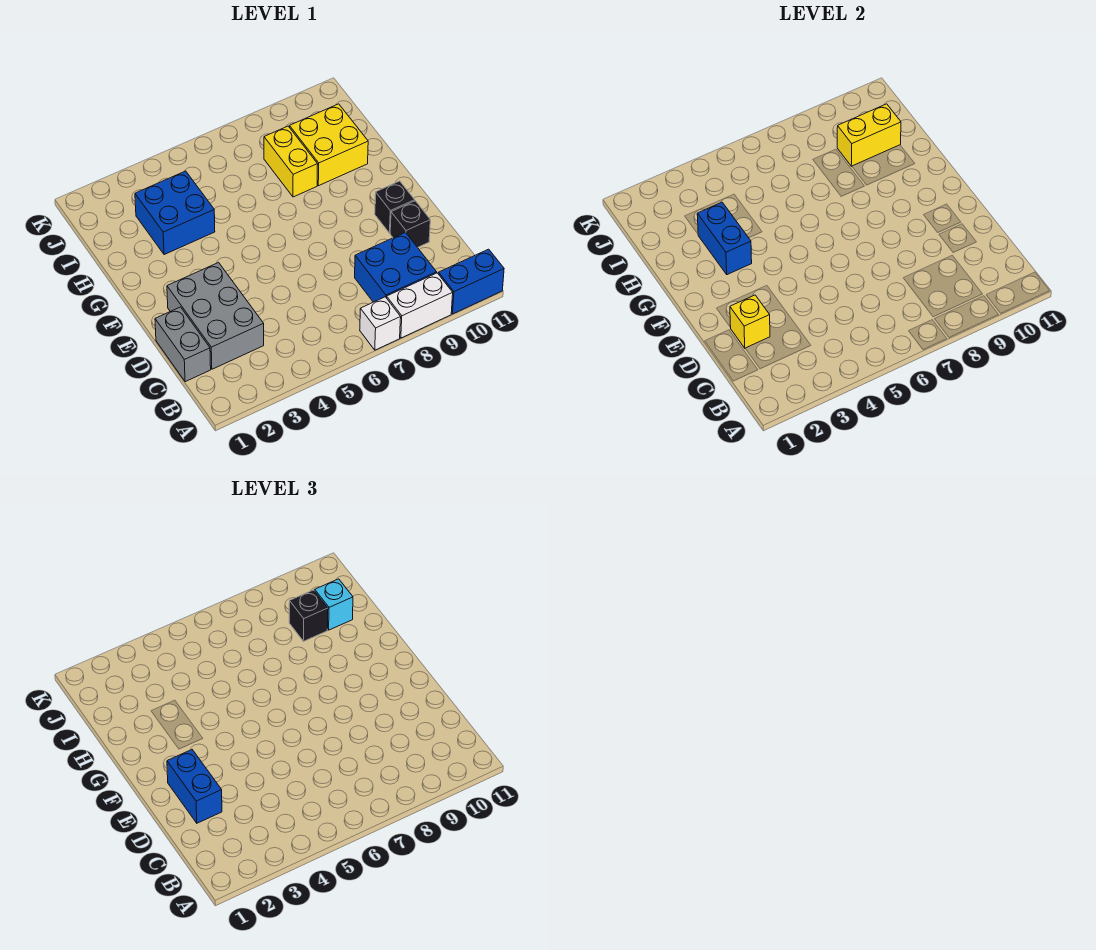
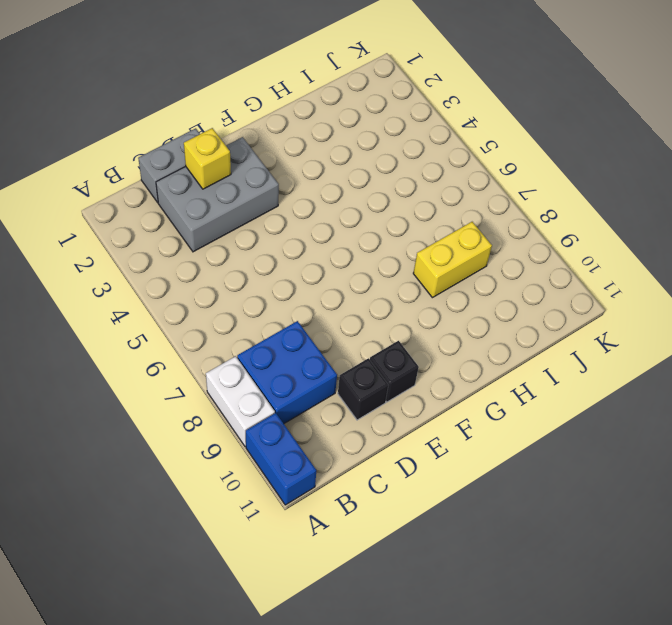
none -> white brick A7 level 1
none -> blue brick H3:I4 level 1
none -> yellow brick H9:I10 level 1

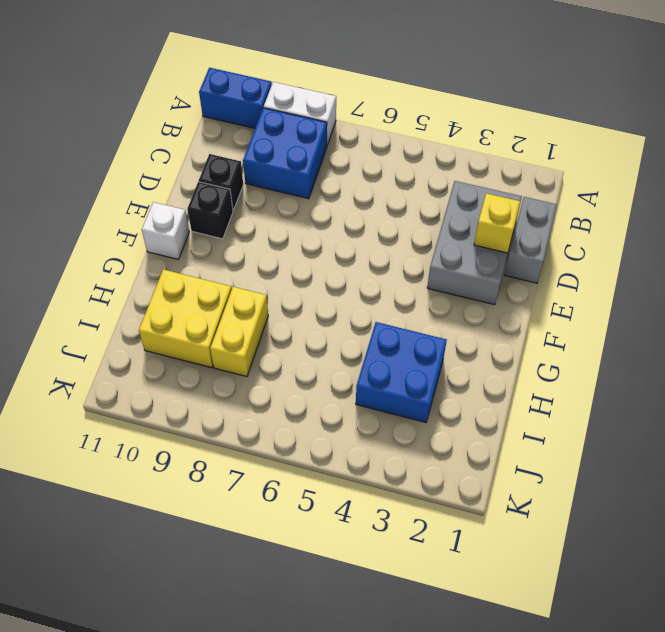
white brick F11 level 1 -> white brick A7 level 1
none -> blue brick G3:H3 level 2
none -> yellow brick I9:I10 level 2
none -> blue brick D2:E2 level 3

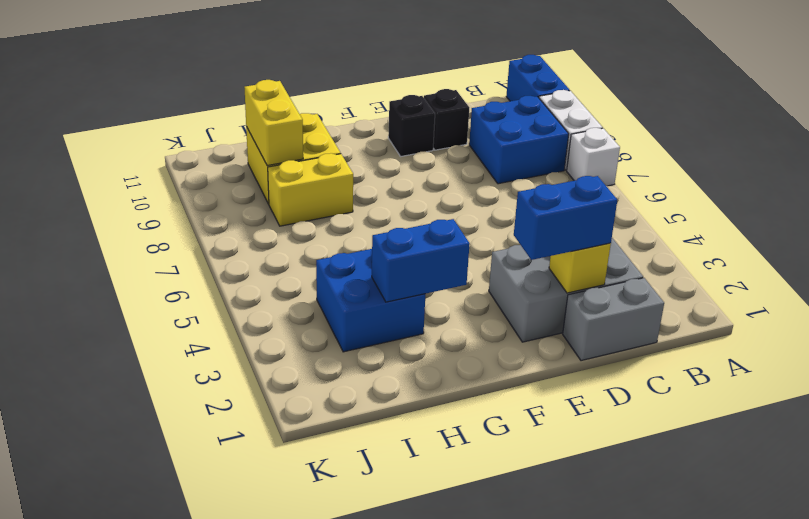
none -> black brick I9 level 3
none -> cyan brick I10 level 3

